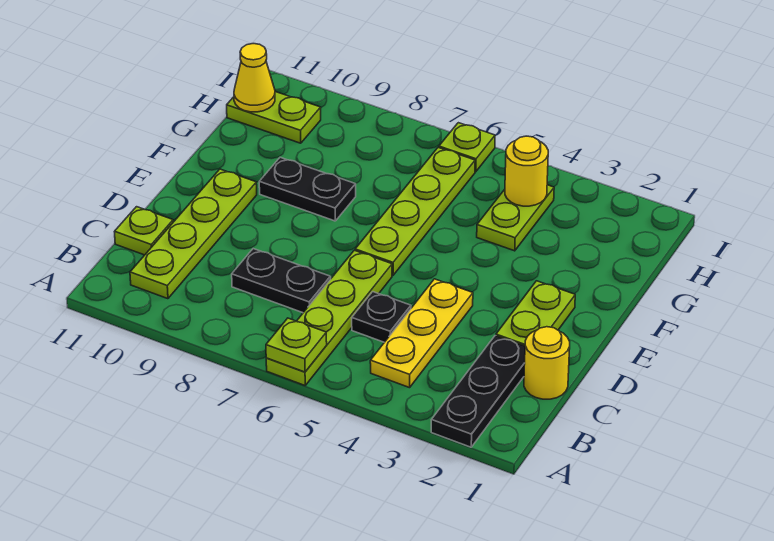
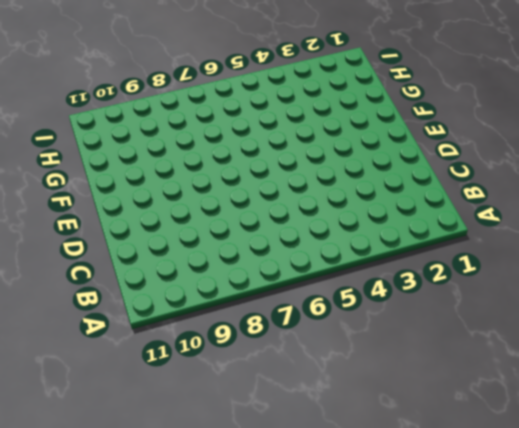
none -> black plate A2:C2 level 1
none -> lime plate A6:D6 level 1
none -> yellow plate B4:D4 level 1

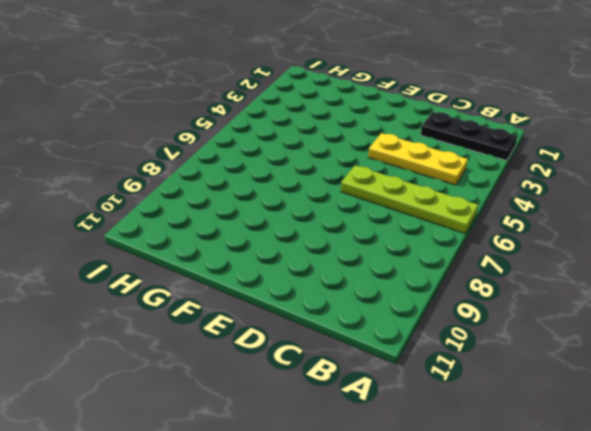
none -> lime plate B10:E10 level 1
none -> yellow round brick C1 level 1
none -> black plate C5 level 1

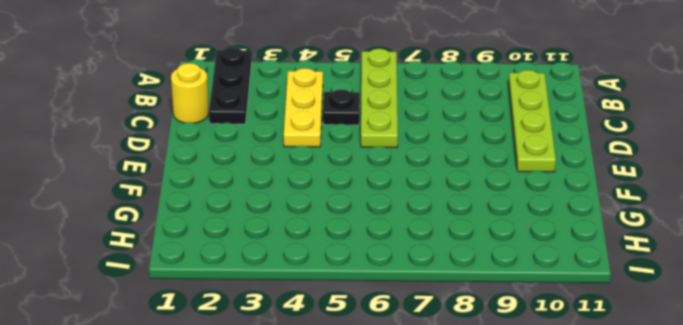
none -> black plate C7:C8 level 1
none -> lime plate C11 level 1
none -> lime plate D2:E2 level 1

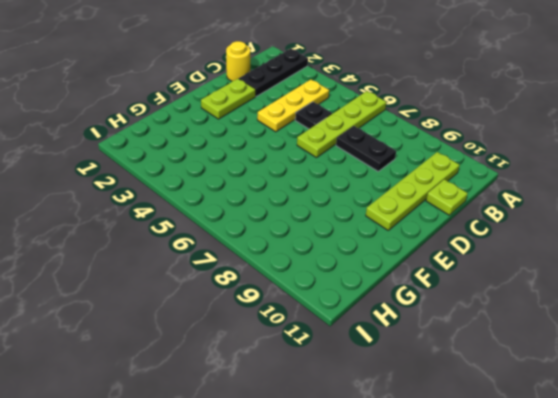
none -> lime plate E6:H6 level 1
none -> black plate F8:F9 level 1
none -> lime plate G4:H4 level 1

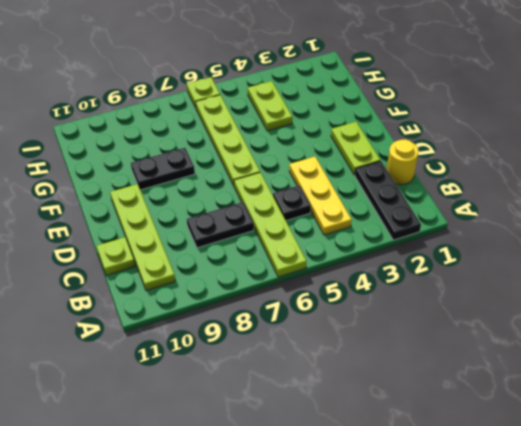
none -> lime plate H10:H11 level 1
none -> lime plate A6 level 2
none -> yellow round brick H4 level 2

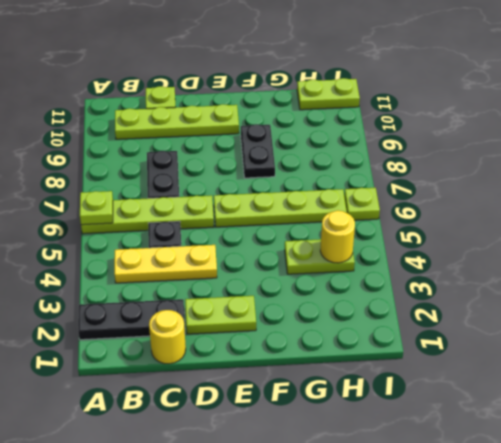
lime plate H11:I11 level 1 -> lime plate H10:H11 level 1
none -> yellow cone H11 level 2

